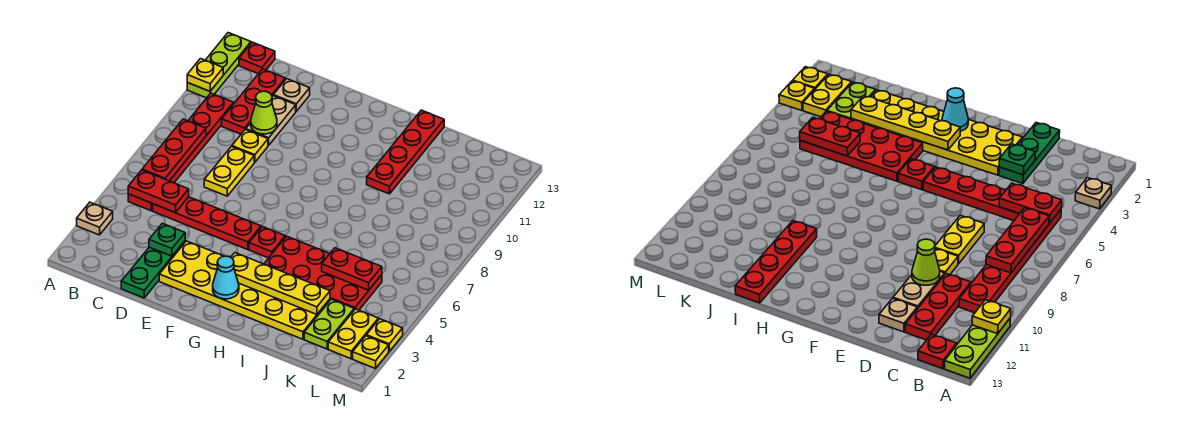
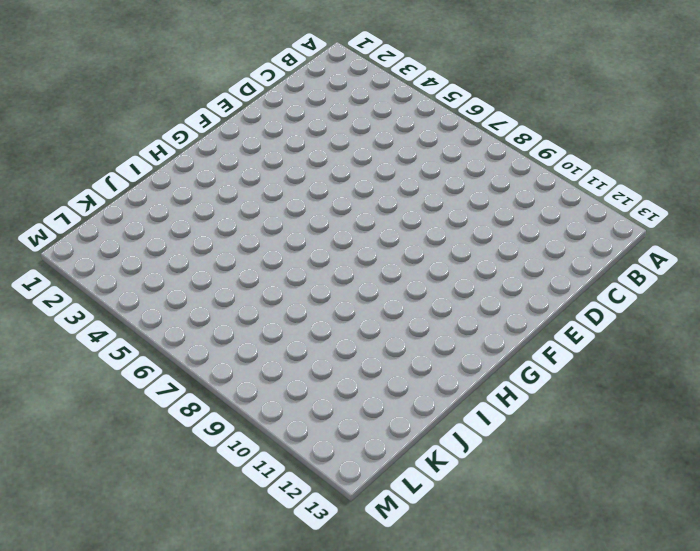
none -> tan plate A3 level 1
none -> lime plate A11:A13 level 1
none -> red plate B5:B10 level 1

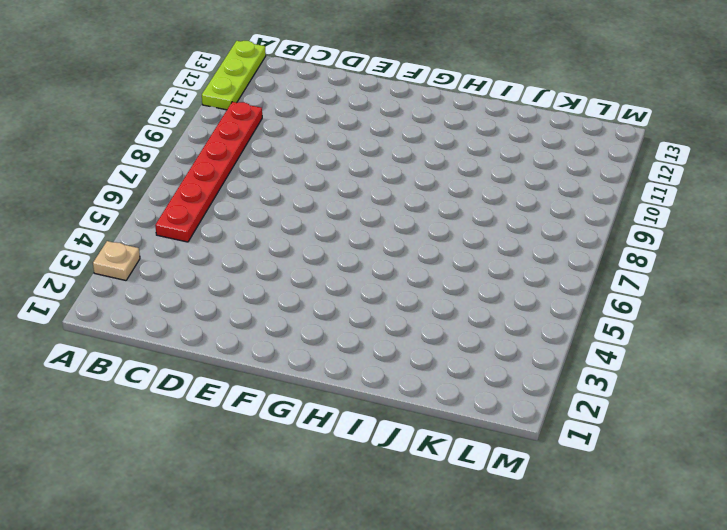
none -> red plate B13 level 1
none -> red plate C5:F5 level 1
none -> red plate C10:C12 level 1

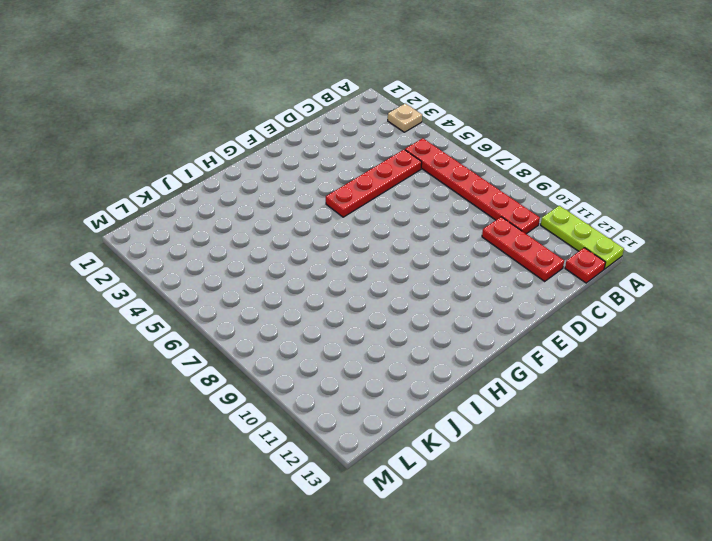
none -> green plate D1:D3 level 1
none -> yellow plate D7:D8 level 1
none -> yellow plate D9 level 1

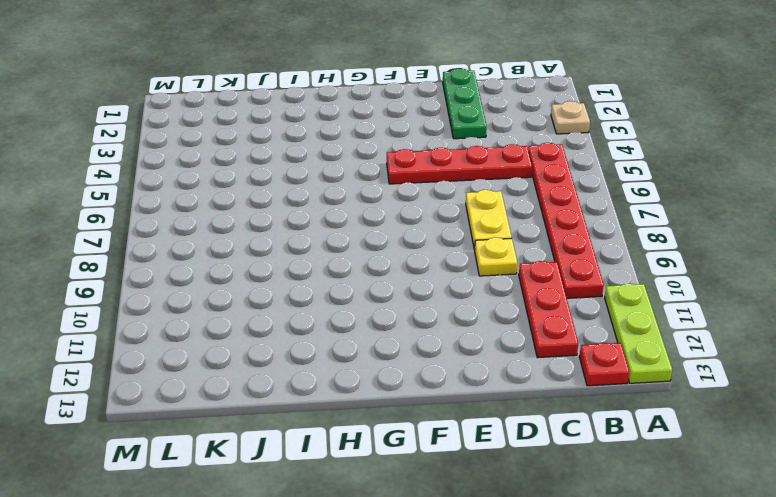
none -> tan plate D10:D11 level 1
none -> tan plate D12 level 1
none -> yellow plate E2:J3 level 1

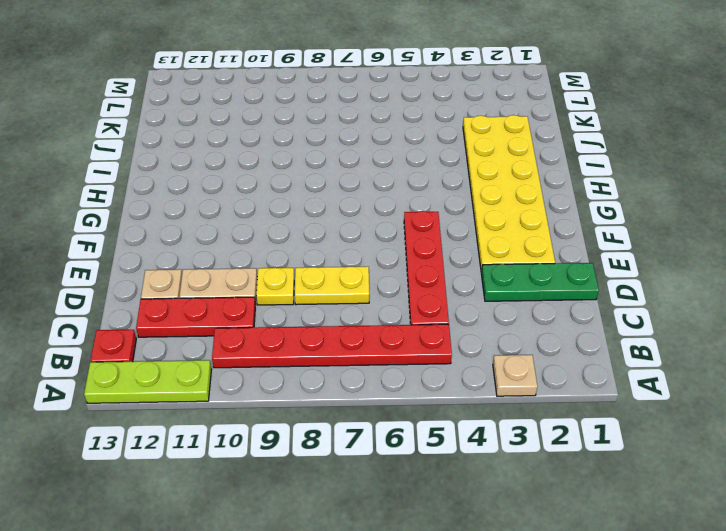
none -> red plate G5 level 1
none -> red plate H4:K5 level 1
none -> red plate I10:I13 level 1

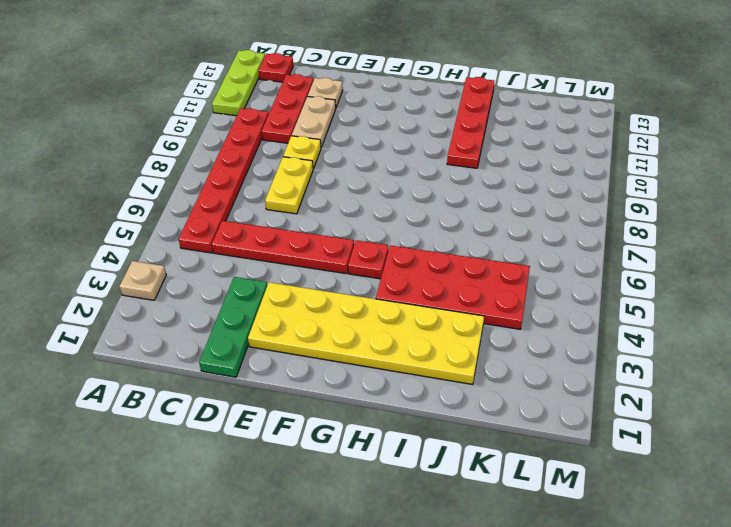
none -> lime plate K2:K3 level 1
none -> yellow plate L2:L3 level 1
none -> yellow plate M2 level 1

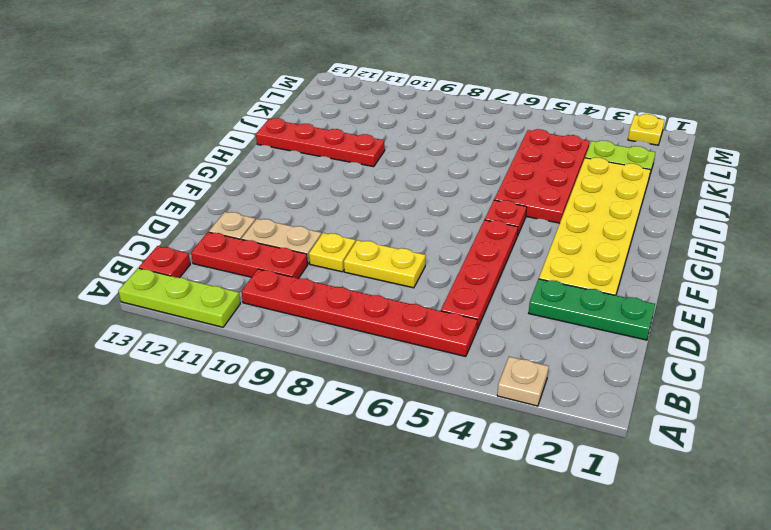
none -> yellow plate L2:L3 level 1
none -> yellow plate M3 level 1
none -> yellow plate A11 level 2

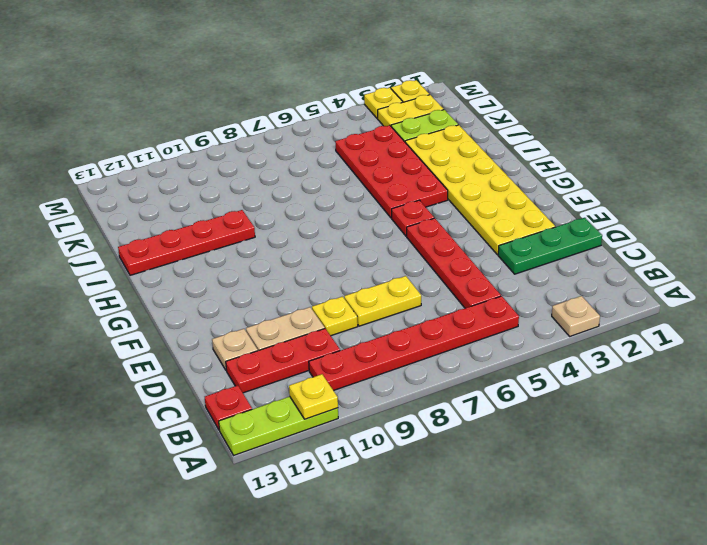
none -> red plate B5:C5 level 2
none -> red plate B6:B8 level 2
none -> green plate D3 level 2

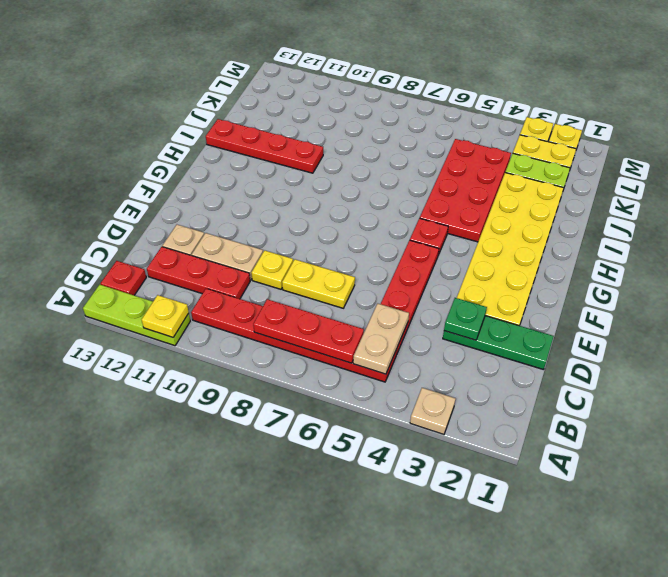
tan plate B5:C5 level 2 -> red plate B5:C5 level 2
none -> lime cone D10 level 2
none -> cyan cone G2 level 2
none -> yellow plate G3:J3 level 2

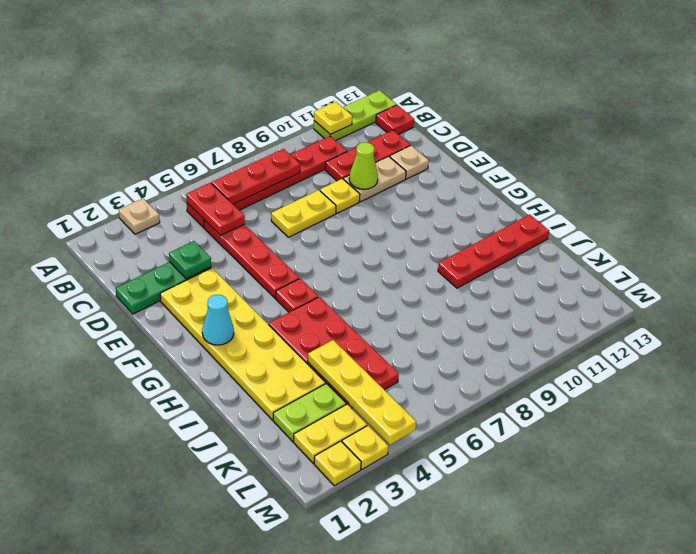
yellow plate J4:M4 level 2 -> yellow plate G3:J3 level 2
none -> red plate J5:K5 level 2

